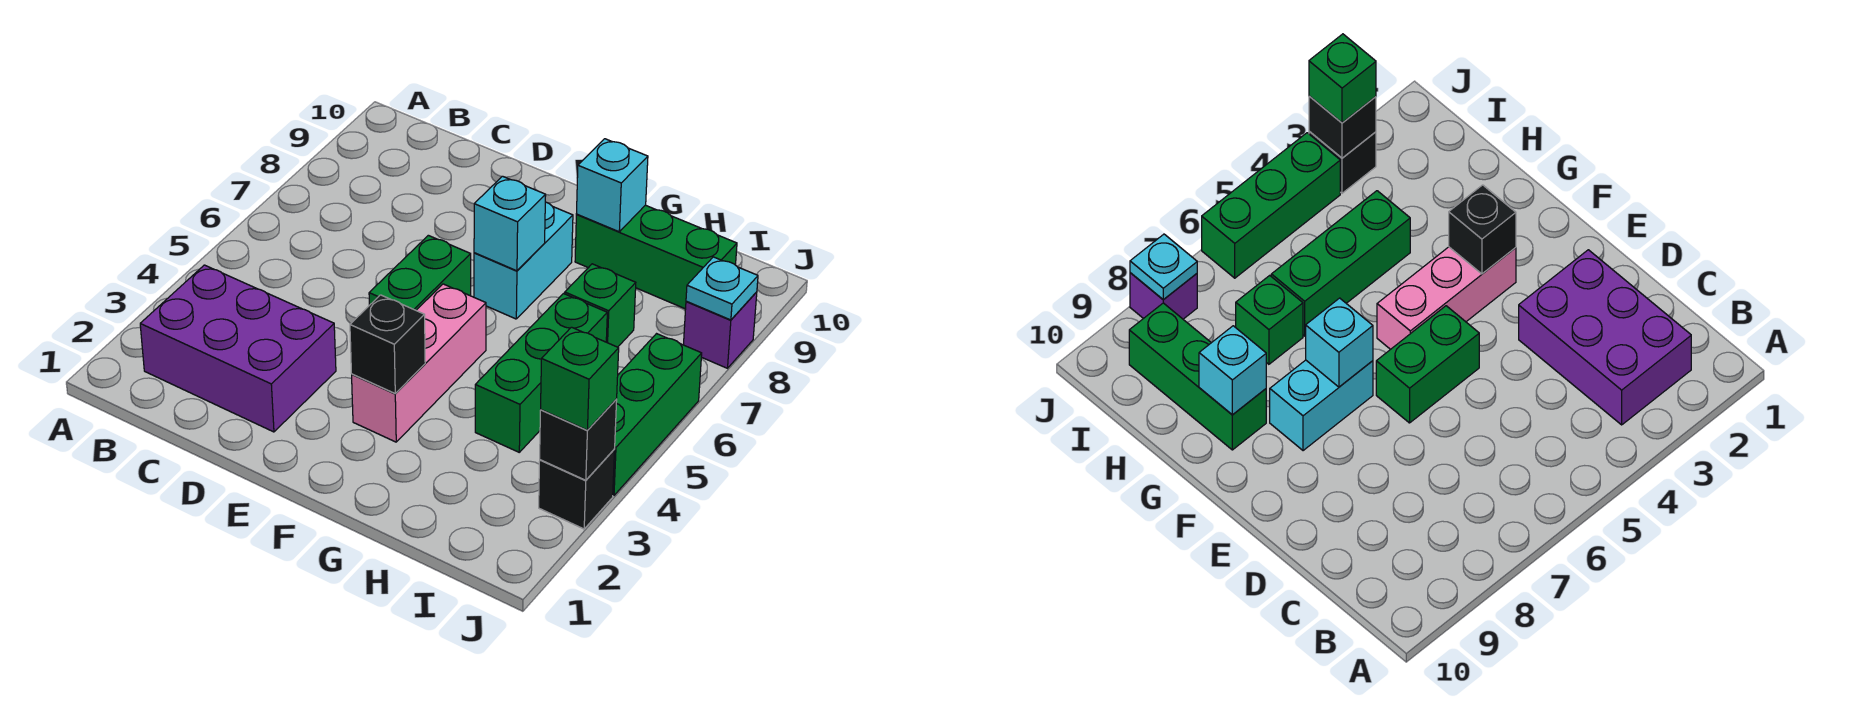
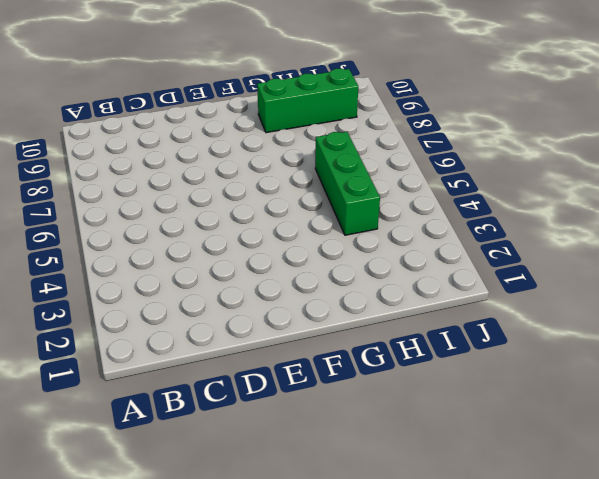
none -> purple brick B2:D3 level 1
none -> green brick E5:E6 level 1
none -> pink brick F3:F5 level 1

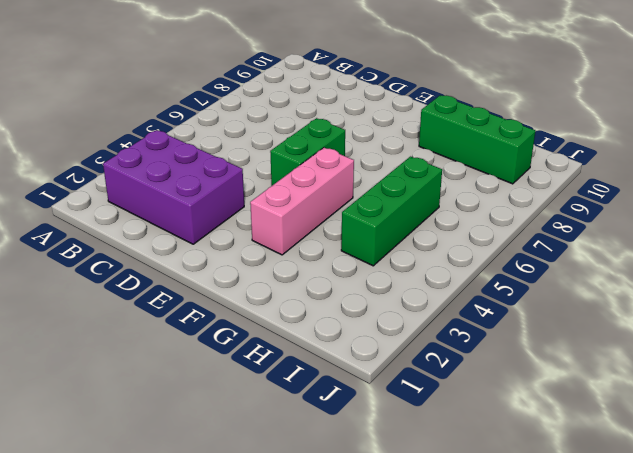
none -> cyan brick F7:F8 level 1
none -> green brick H7 level 1
none -> black brick J3 level 1

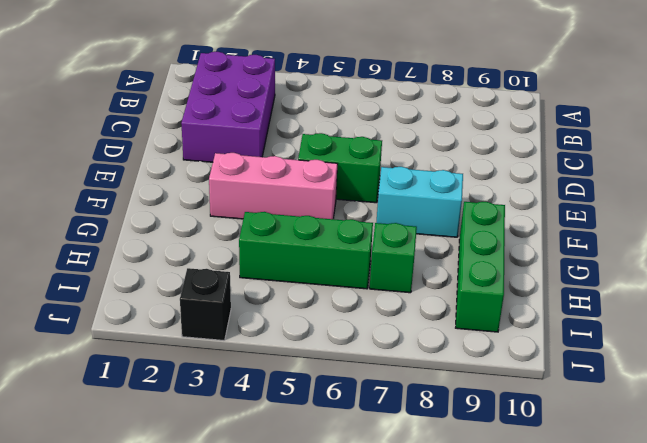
none -> green brick J4:J6 level 1
none -> purple brick J8 level 1
none -> black brick F3 level 2

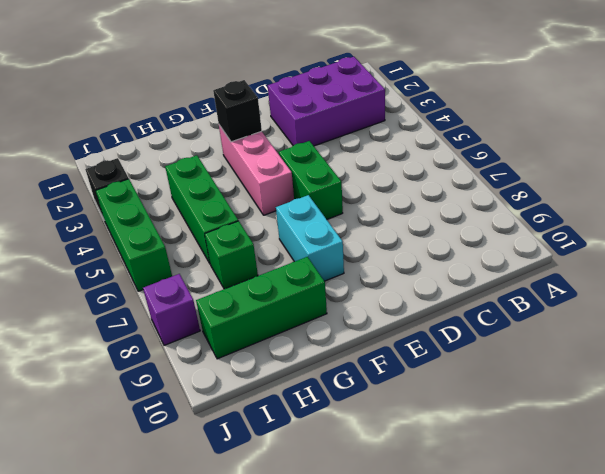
none -> cyan brick F7 level 2
none -> cyan brick G9 level 2
none -> black brick J3 level 2

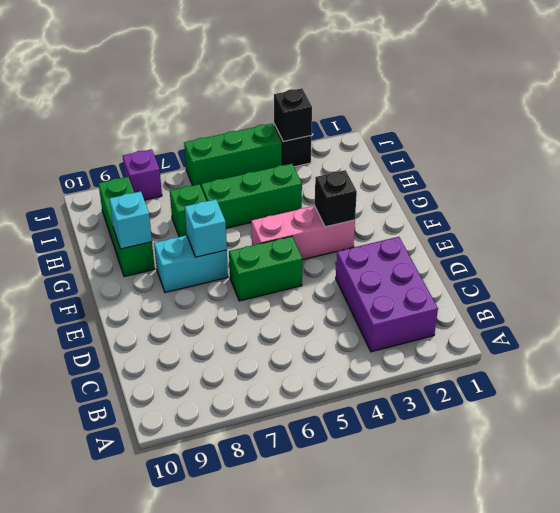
none -> cyan plate J8 level 2
none -> green brick J3 level 3

